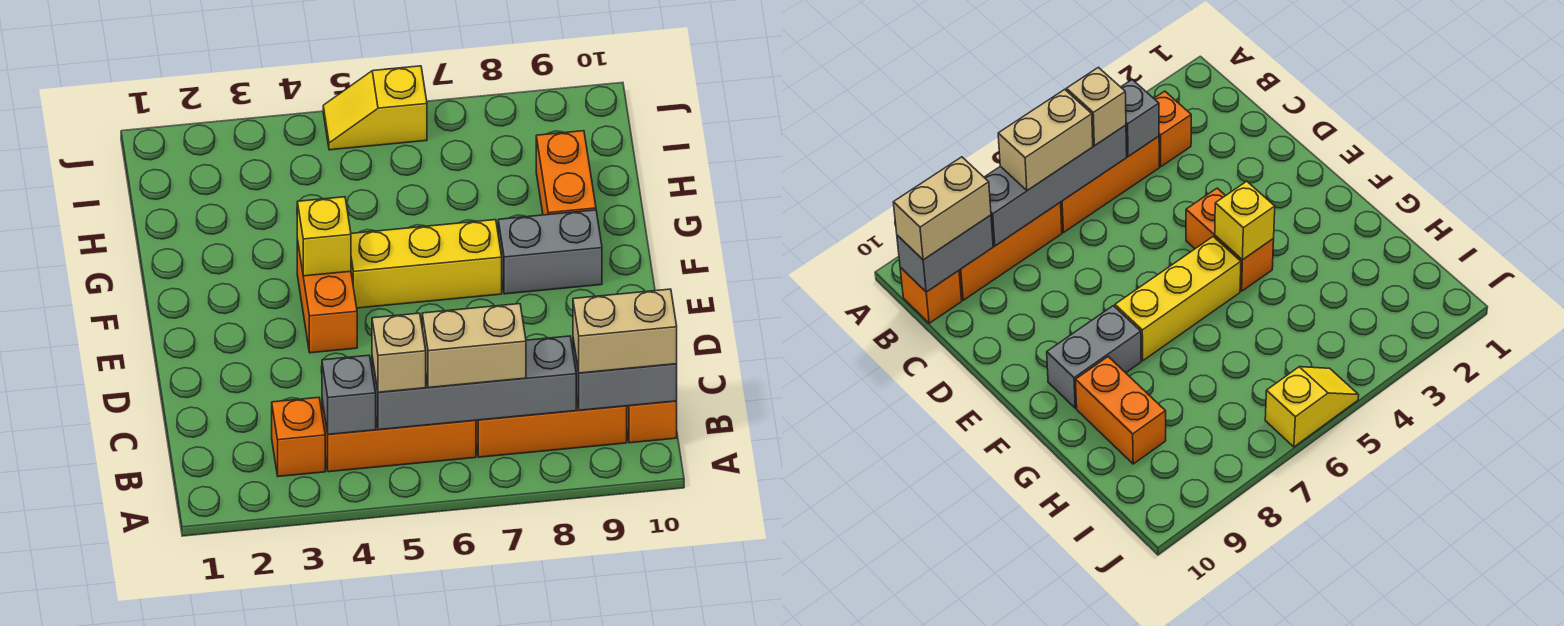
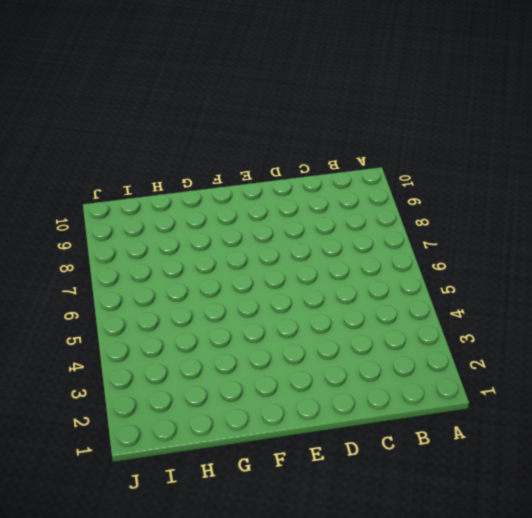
none -> orange brick B3 level 1
none -> orange brick B4:B6 level 1
none -> orange brick B7:B9 level 1

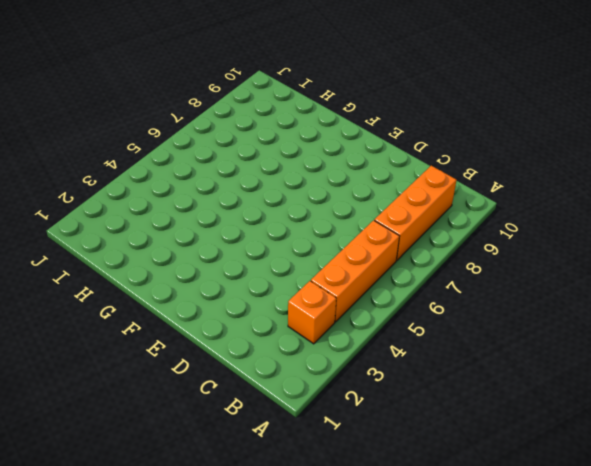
none -> orange brick B10 level 1
none -> orange brick E4:F4 level 1
none -> yellow brick F5:F7 level 1

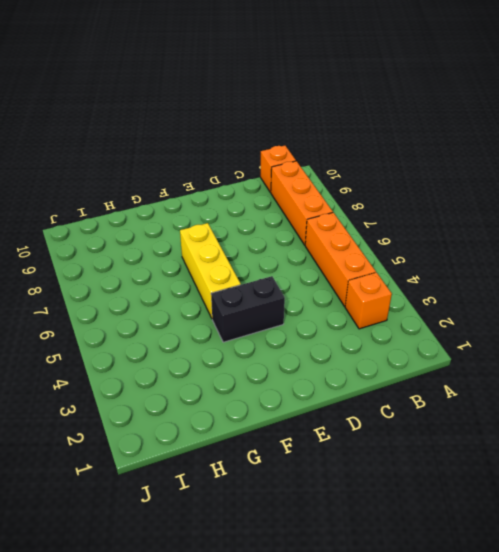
black brick E4:F4 level 1 -> orange brick E4:F4 level 1
none -> grey brick F8:F9 level 1
none -> orange brick G9:H9 level 1
none -> yellow slope J5:J6 level 1 top 6

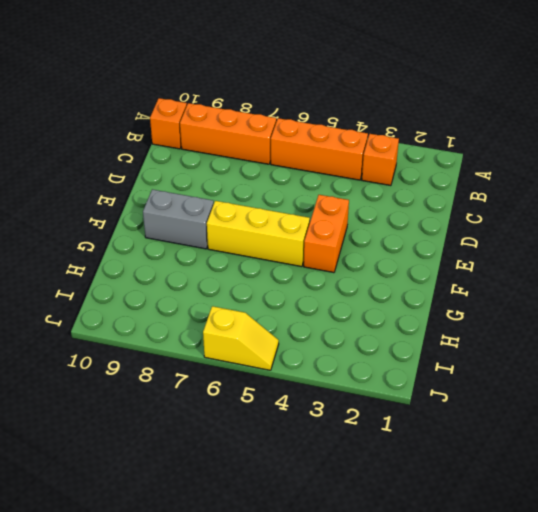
none -> orange brick G9:H9 level 1
none -> grey brick B4 level 2
none -> grey brick B5:B8 level 2

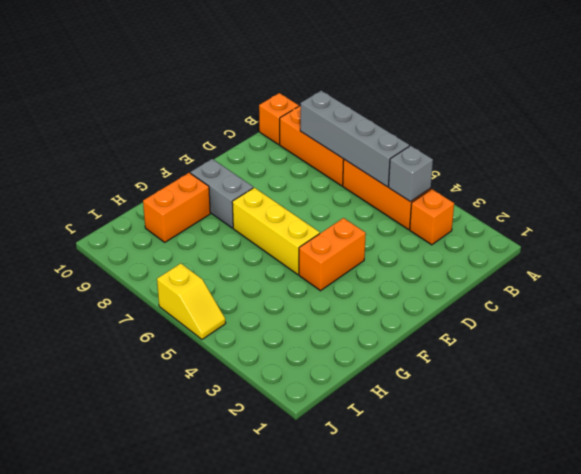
none -> grey brick B9:B10 level 2
none -> yellow brick F4 level 2
none -> tan brick B5 level 3

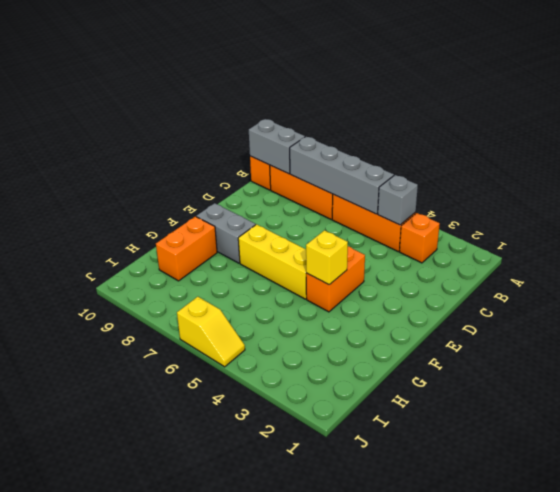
none -> tan brick B5 level 3
none -> tan brick B6:B7 level 3
none -> tan brick B9:B10 level 3

